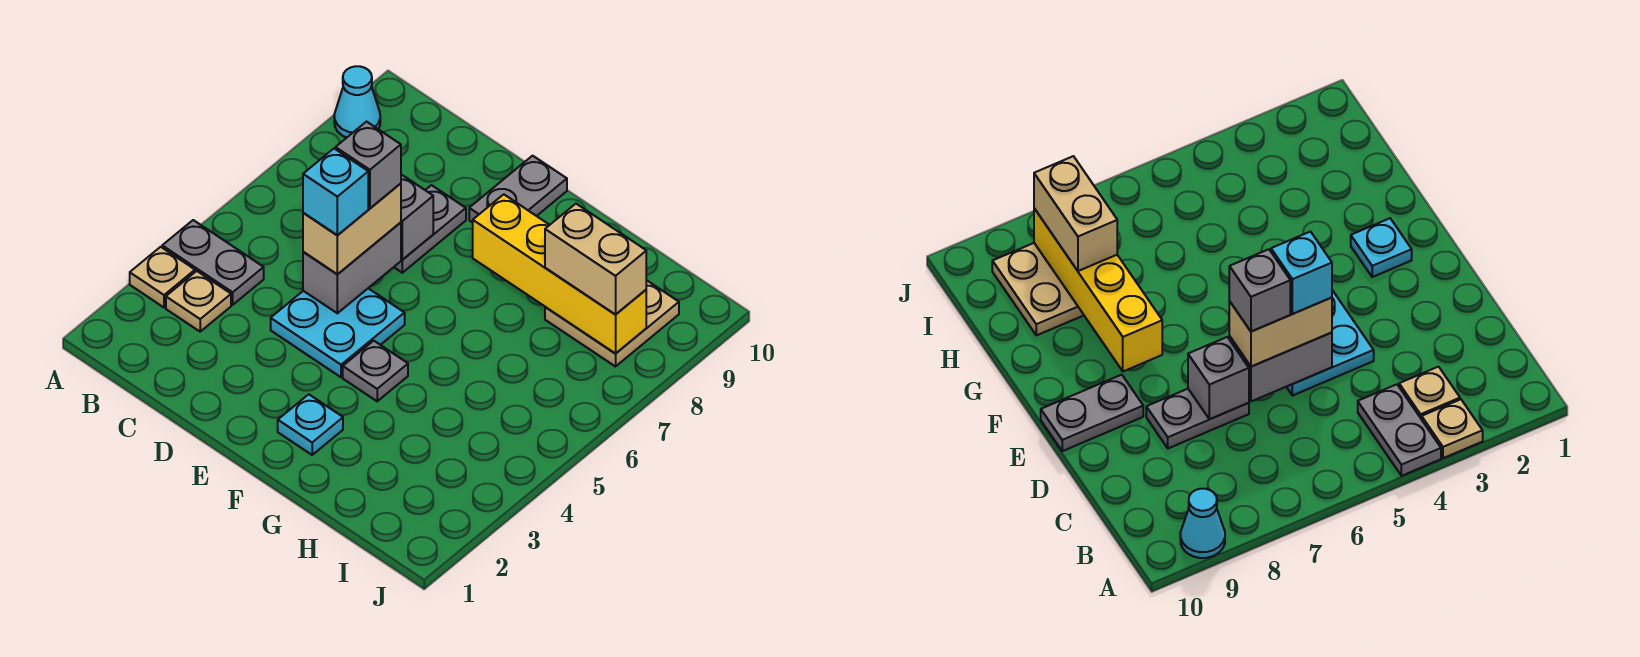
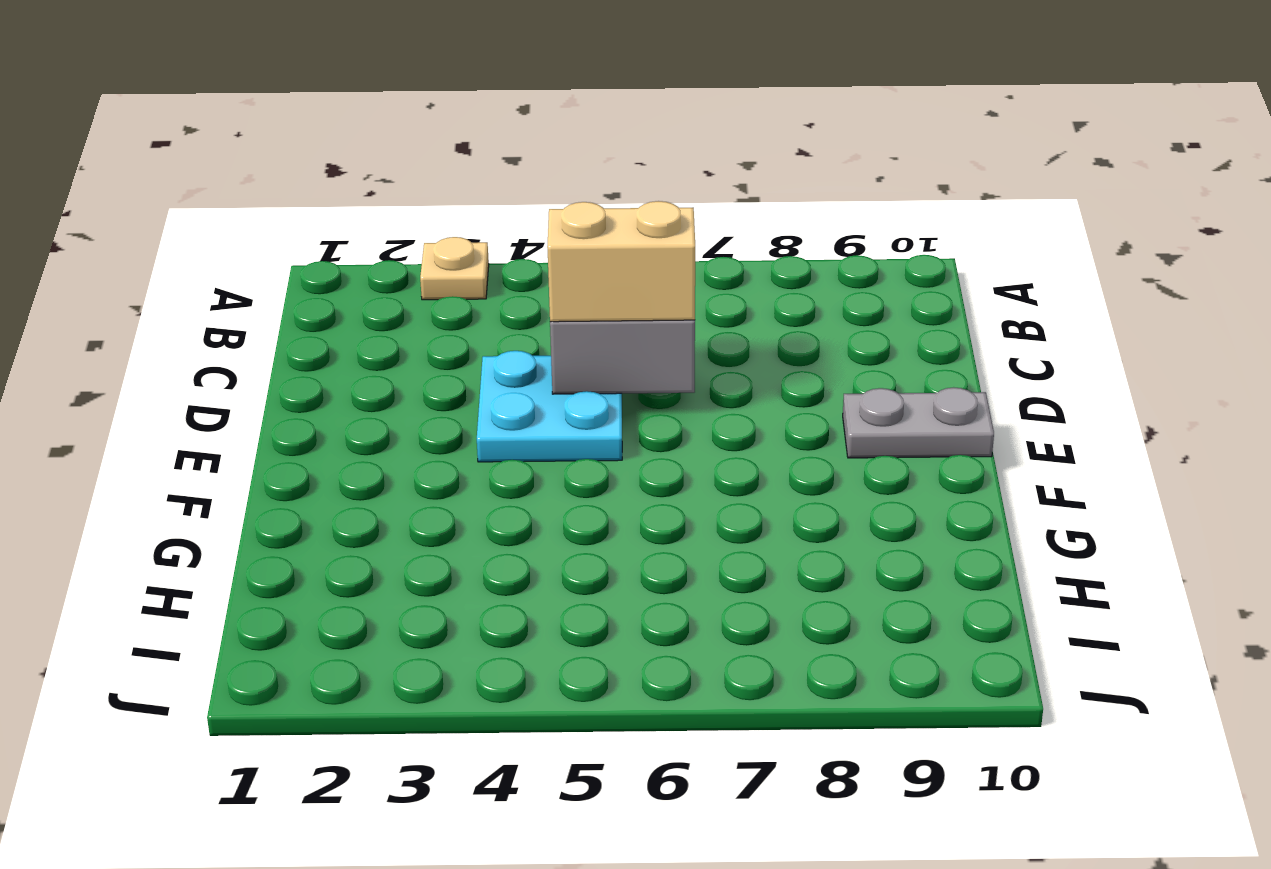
none -> grey plate A4:B4 level 1
none -> cyan cone A9 level 1
none -> tan plate B3 level 1

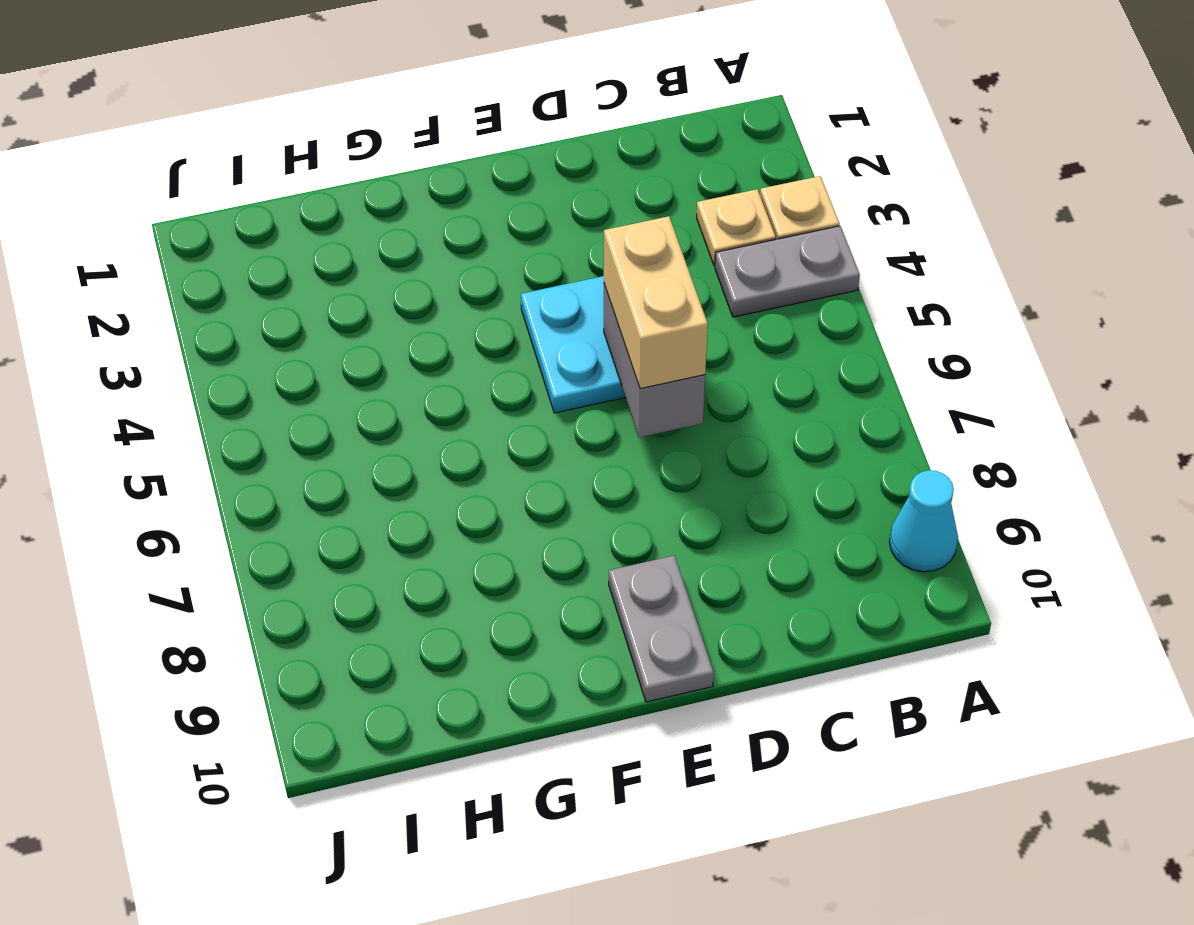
none -> grey plate D7:D8 level 1
none -> cyan plate F2 level 1
none -> grey plate F4 level 1

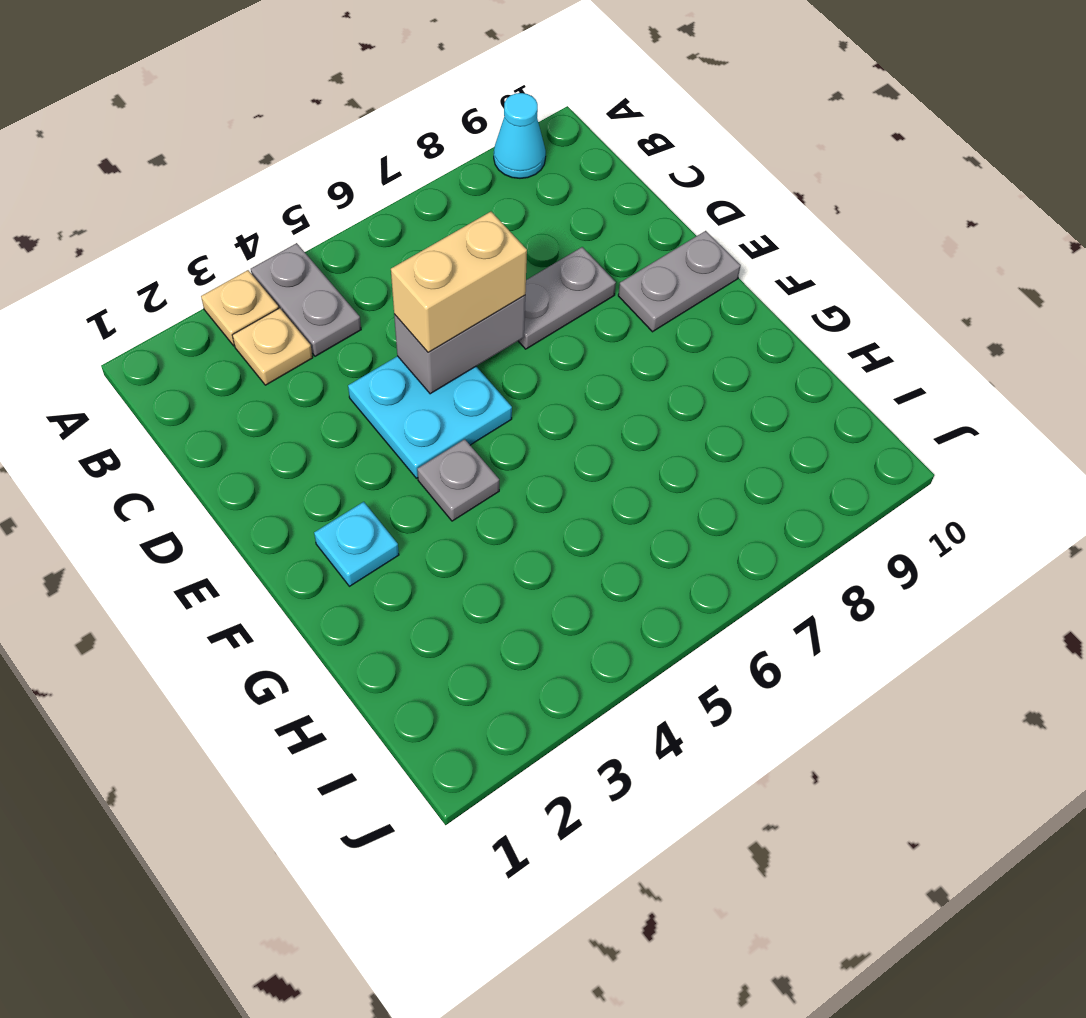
none -> tan plate H8:I9 level 1
none -> grey brick D7 level 2
none -> yellow brick F8:I8 level 2

